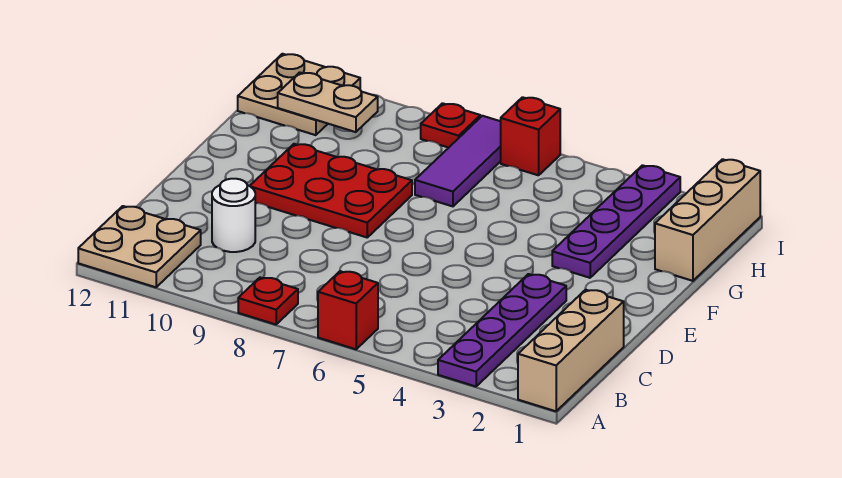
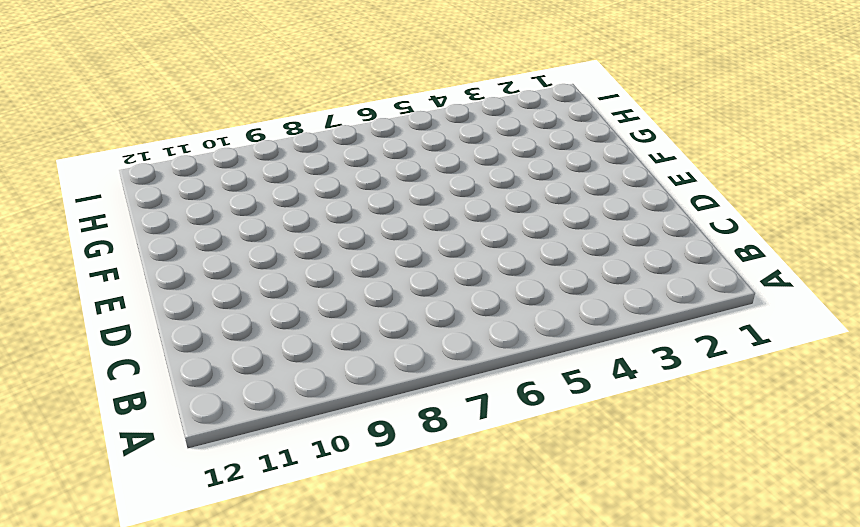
none -> tan brick A1:C1 level 1
none -> purple plate A3:D3 level 1
none -> red brick A6 level 1

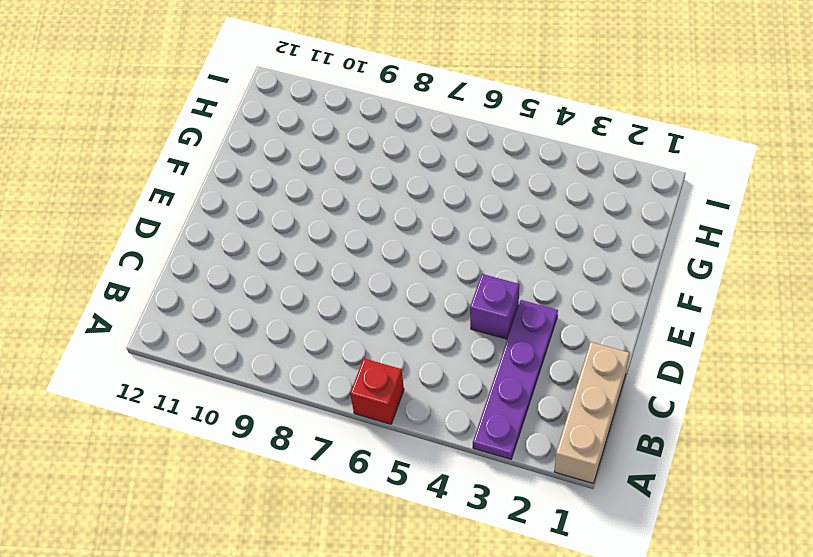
purple brick D4 level 1 -> none
none -> red plate A8 level 1
none -> tan plate A11:B12 level 1
none -> white round brick C10 level 1

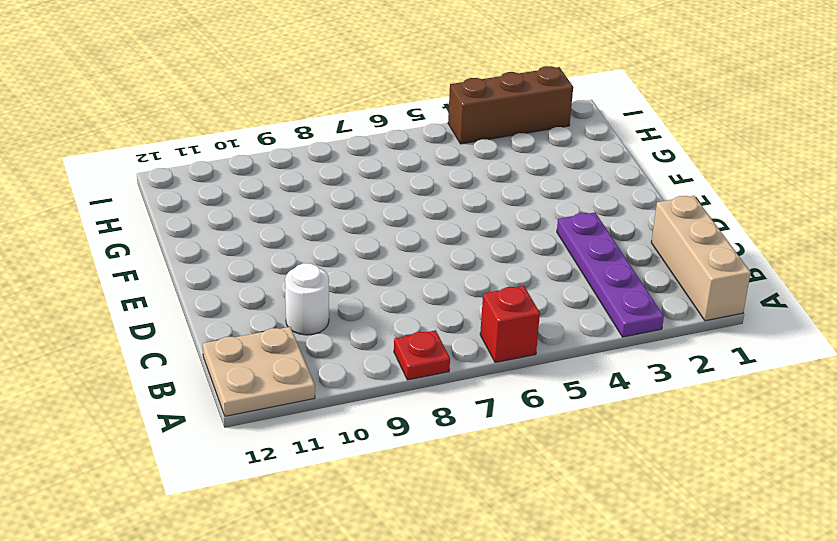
brown brick I2:I4 level 1 -> purple plate F3:I3 level 1
none -> red plate E8:F10 level 1
none -> tan brick G1:I1 level 1
none -> purple tile G7:I7 level 1

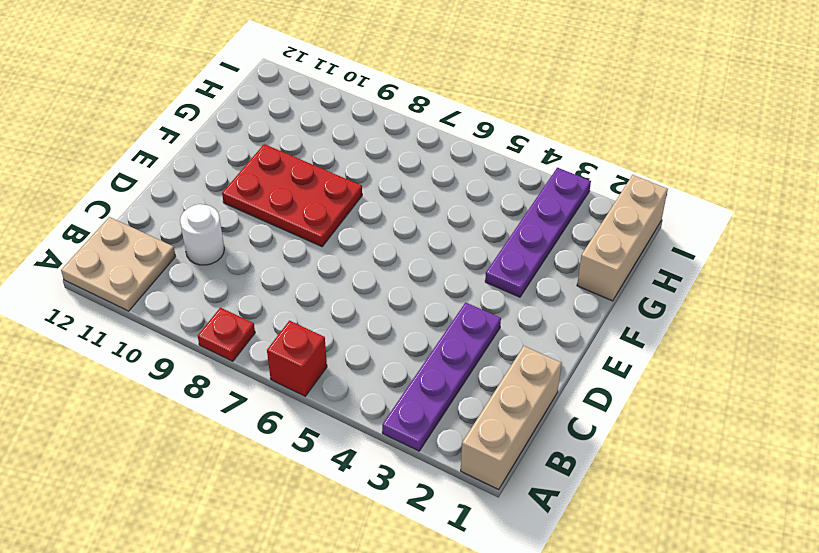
none -> purple tile G7:I7 level 1
none -> tan plate H11:I12 level 1
none -> red brick I6 level 1

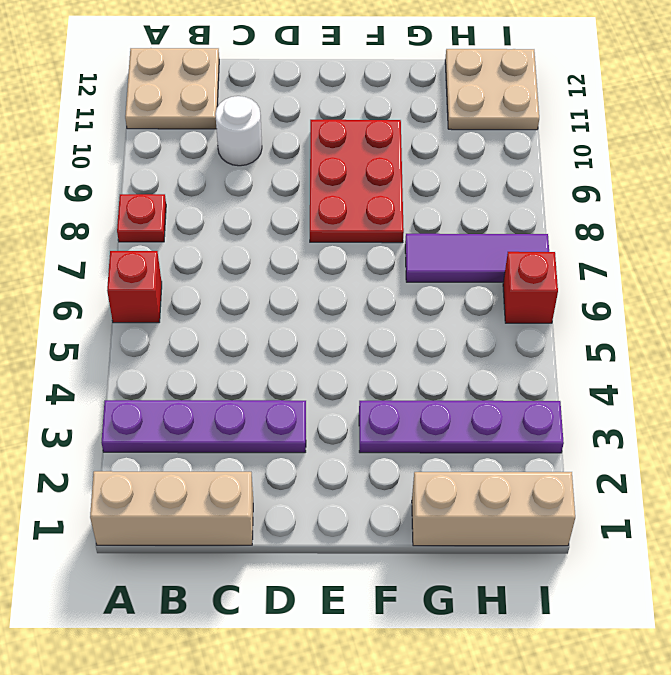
none -> red plate I8 level 1
none -> tan plate H10:H11 level 2

